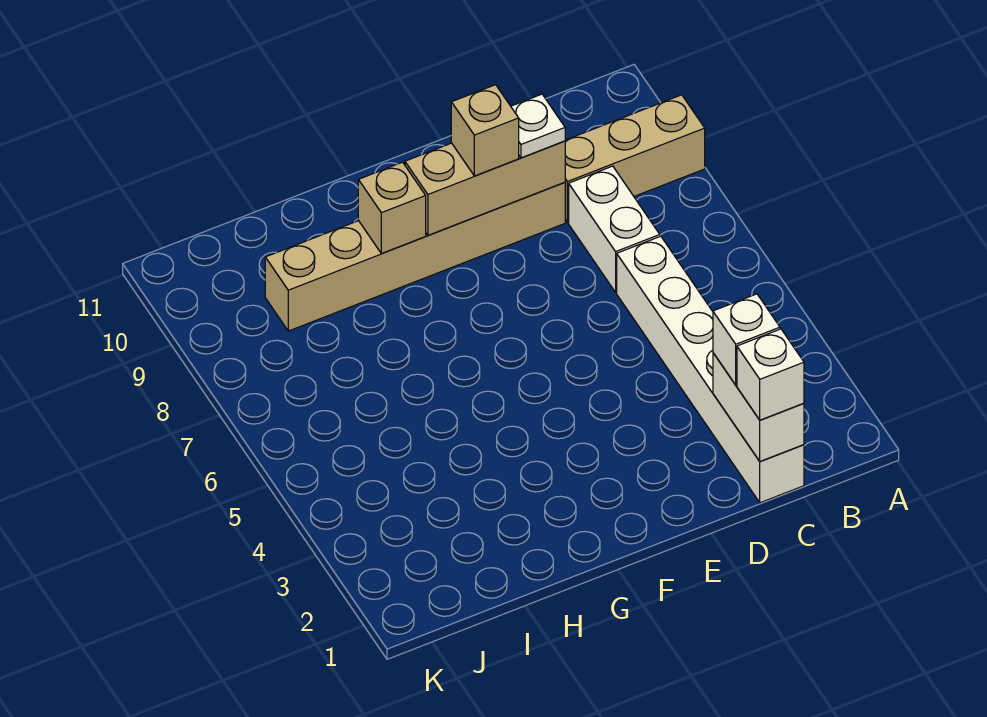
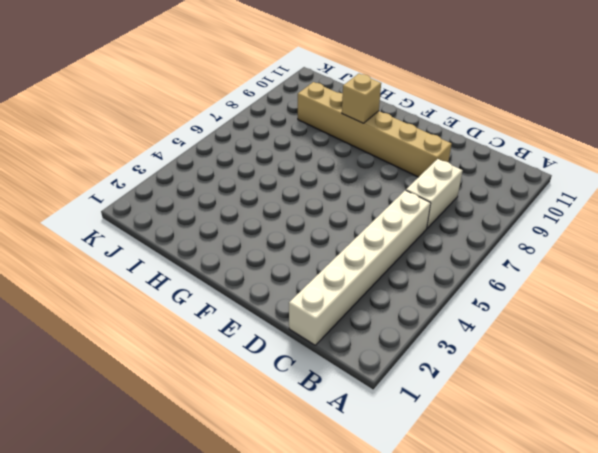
none -> tan brick A9:C9 level 1
none -> white brick C1:C2 level 2

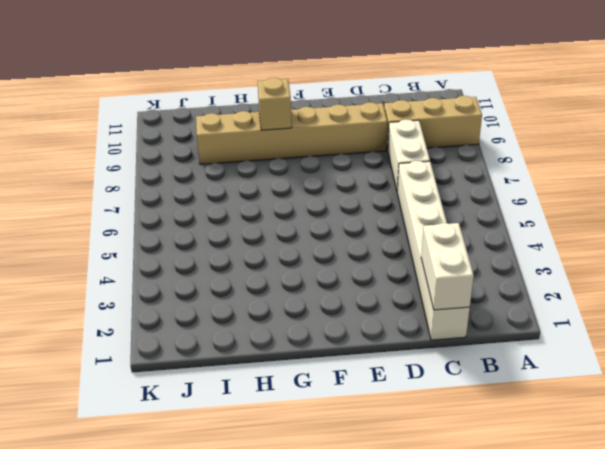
none -> tan brick D9:F9 level 2
none -> white brick C1 level 3

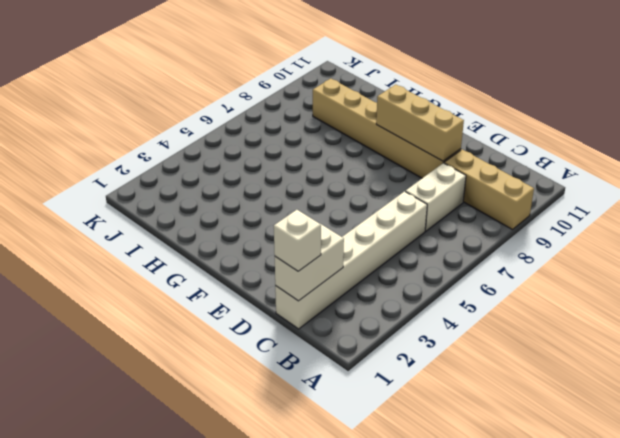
none -> tan brick G9 level 2
none -> white brick C2 level 3

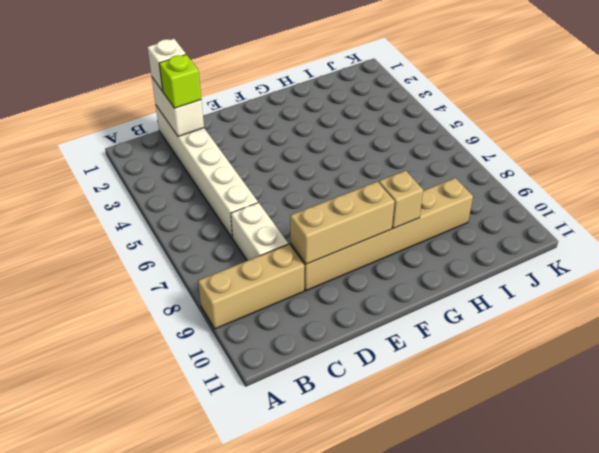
lime brick C2 level 3 -> white brick C2 level 3
none -> white plate D9 level 3
none -> tan brick E9 level 3

